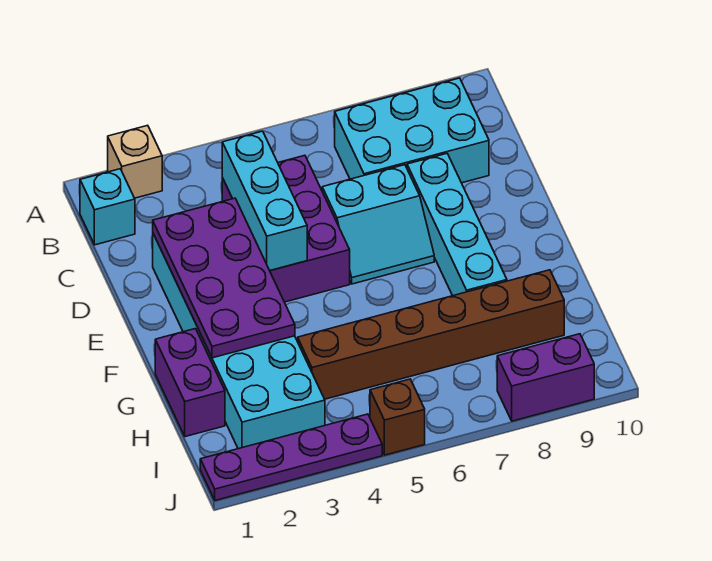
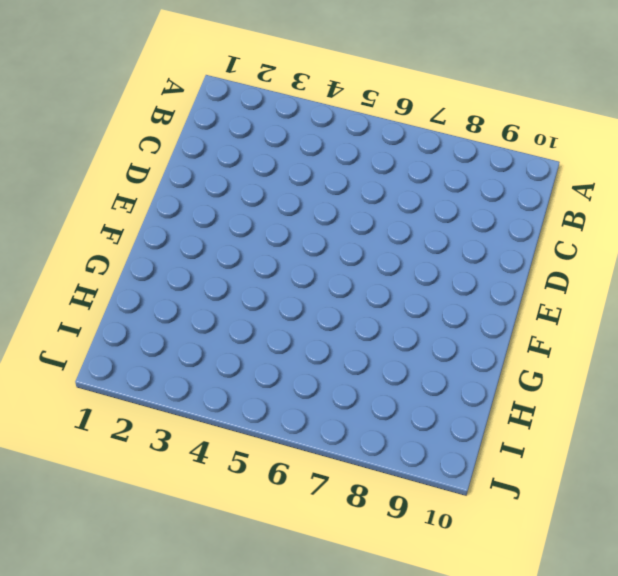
none -> tan brick A2 level 1
none -> cyan brick B1 level 1
none -> cyan brick B7:C9 level 1

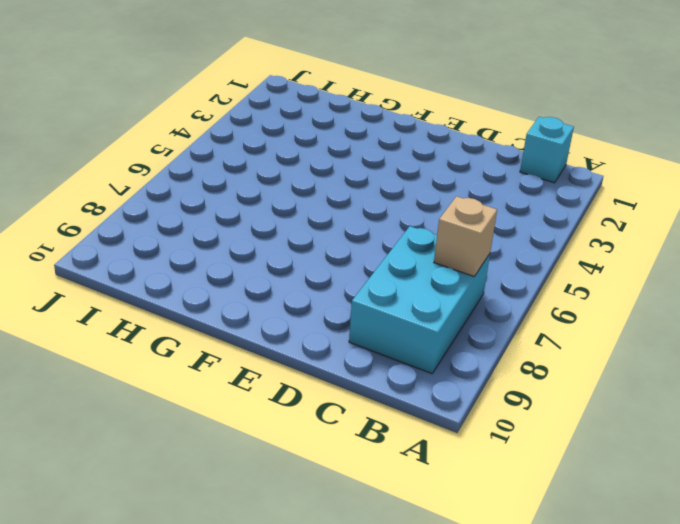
tan brick B7 level 2 -> tan brick A2 level 1
none -> purple brick C4:E5 level 1
none -> cyan brick D2:I3 level 1
none -> cyan slope D6:E7 level 1 top D

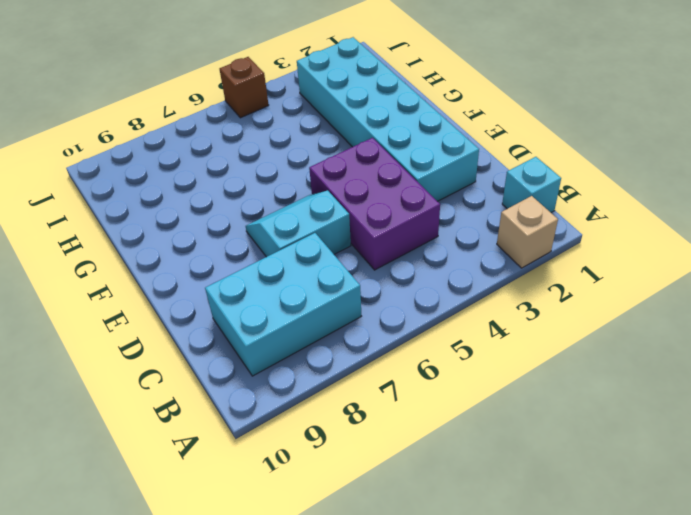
none -> cyan brick D8:G8 level 1
none -> purple brick G1:H1 level 1
none -> brown brick H4:H9 level 1

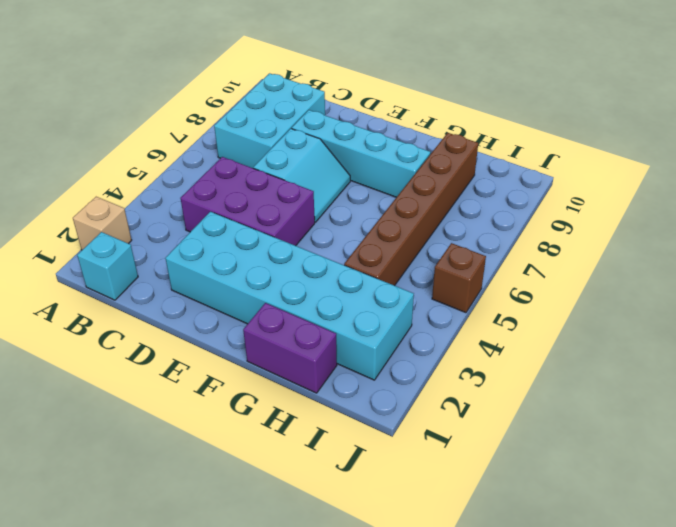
none -> purple plate J1:J4 level 1
none -> purple brick J8:J9 level 1
none -> cyan brick C4:E4 level 2

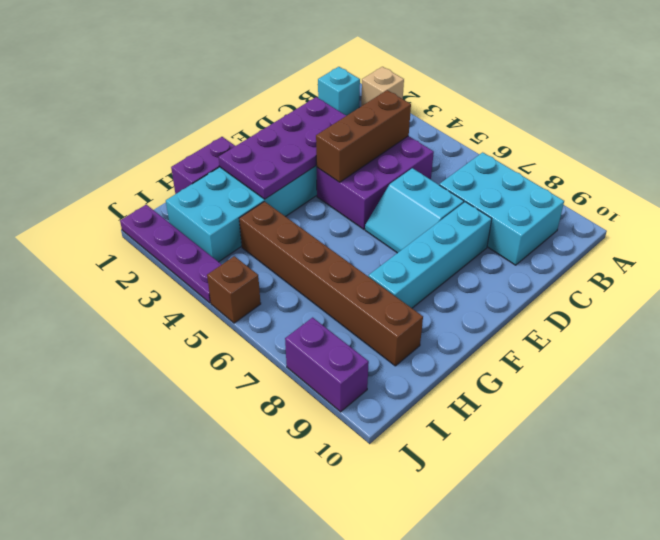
brown brick C4:E4 level 2 -> cyan brick C4:E4 level 2

